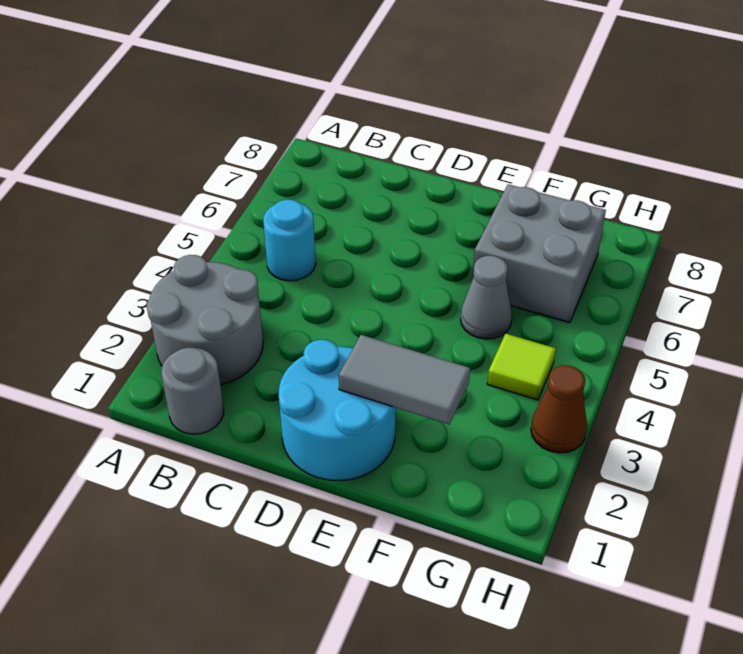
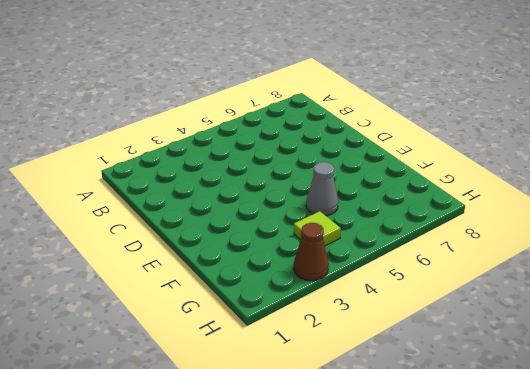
none -> grey round brick A2:B3 level 1
none -> grey round brick B1 level 1

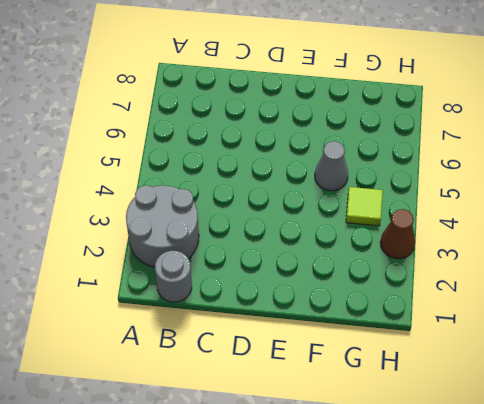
none -> cyan round brick B5 level 1
none -> cyan round brick D1:E2 level 1

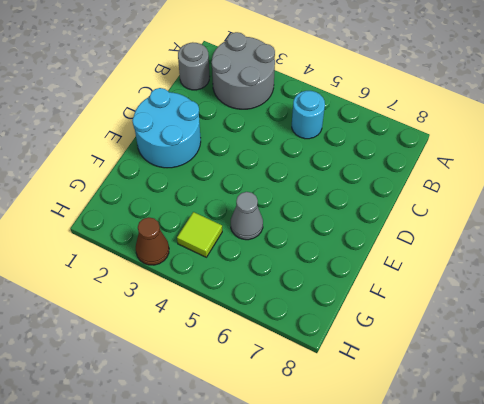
none -> grey brick F6:G7 level 1
none -> grey tile E2:F2 level 2

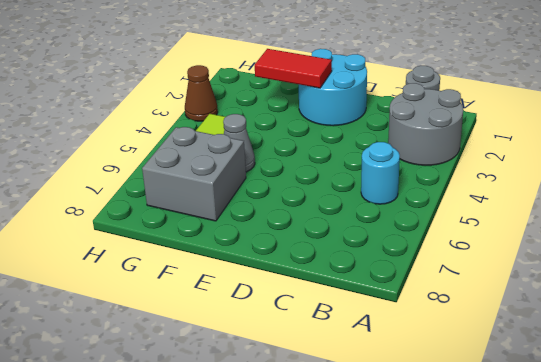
red tile E2:F2 level 2 -> grey tile E2:F2 level 2

